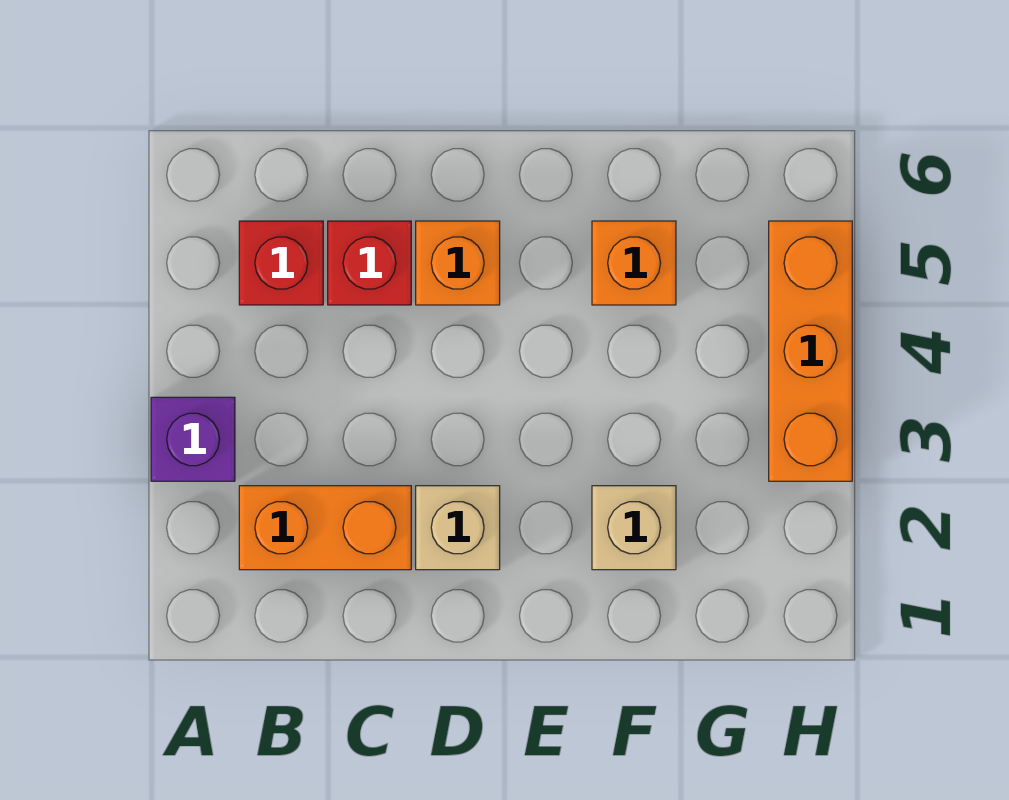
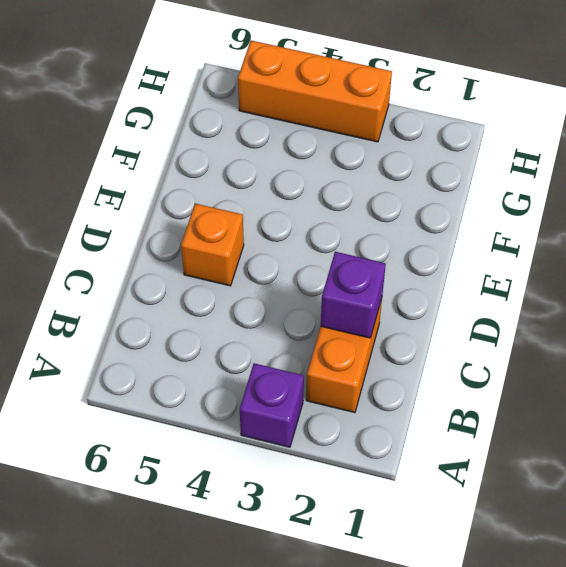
purple brick C2 level 2 -> none
none -> red brick B5 level 1
none -> red brick C5 level 1

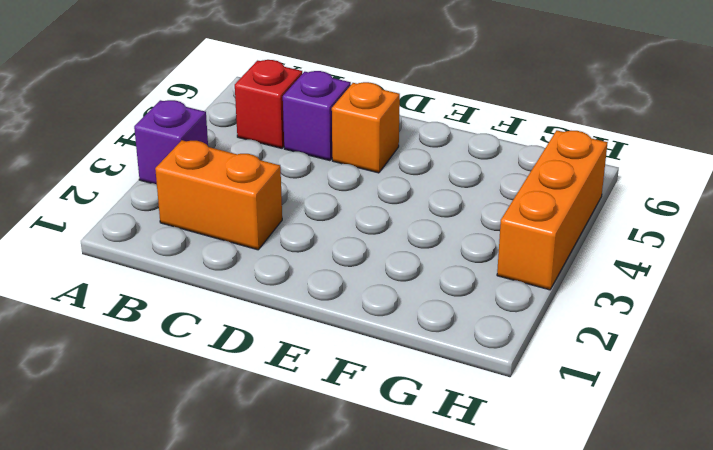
purple brick C5 level 1 -> red brick C5 level 1
none -> tan brick D2 level 1
none -> tan brick F2 level 1

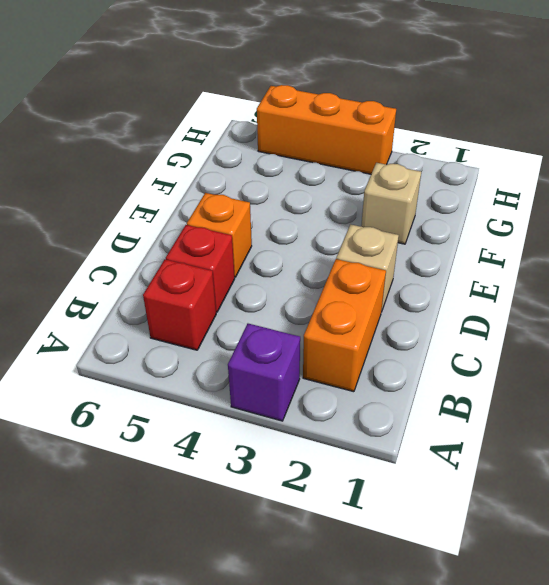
none -> orange brick F5 level 1

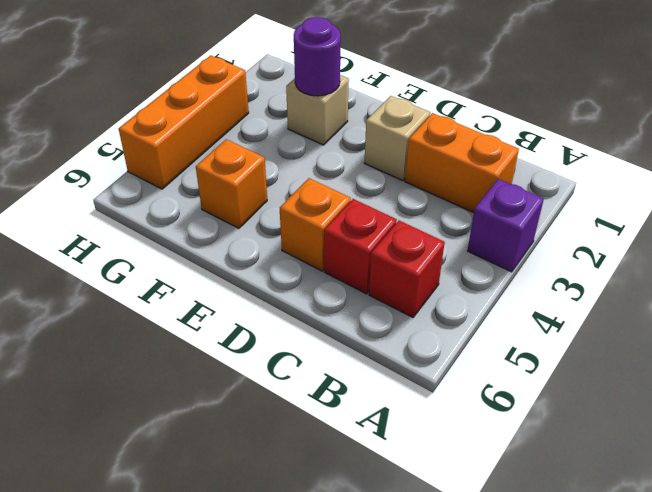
purple round brick F2 level 2 -> none

